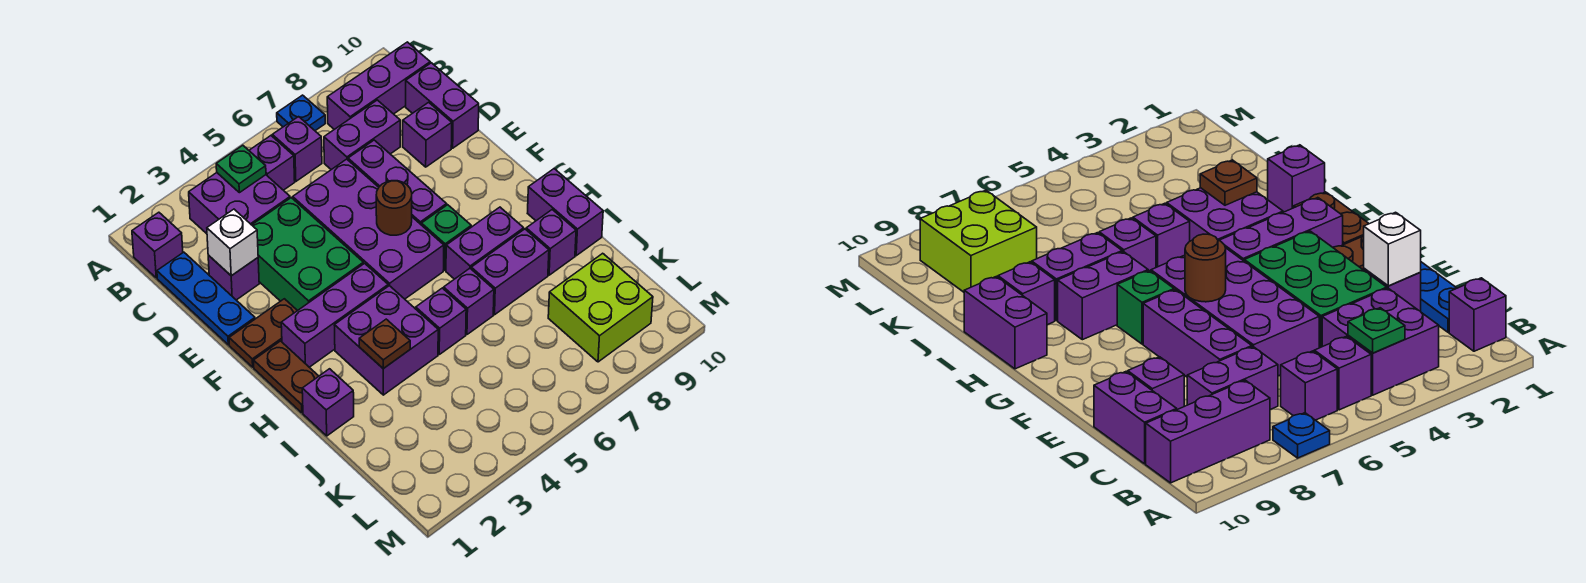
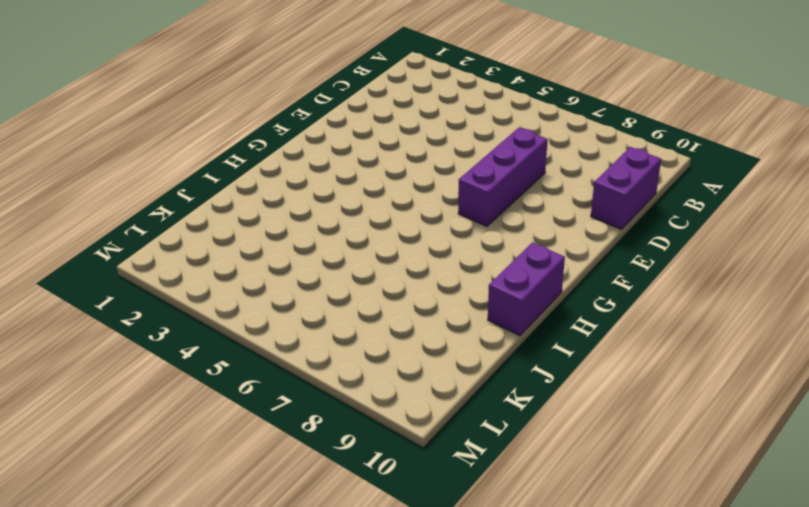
none -> blue plate A7 level 1
none -> purple brick B1 level 1
none -> purple brick B3:C4 level 1
none -> purple brick B5 level 1

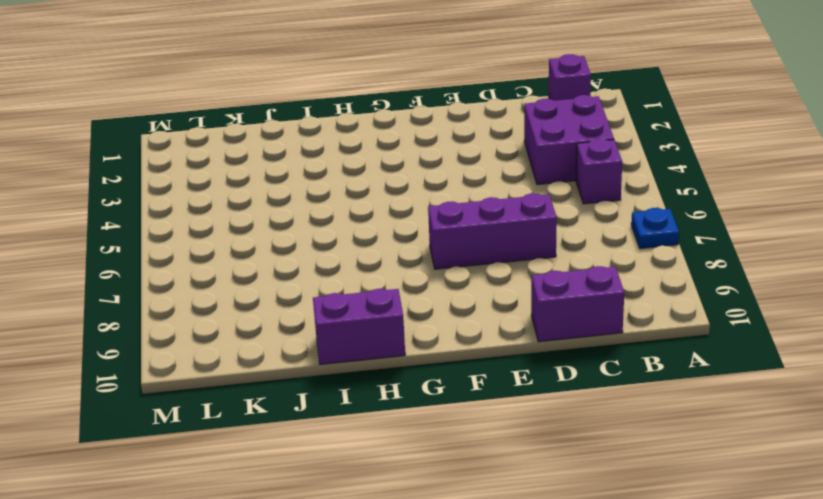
none -> purple brick B6 level 1
none -> purple brick B8:B10 level 1
none -> blue plate C1:E1 level 1
none -> purple brick C7:C8 level 1

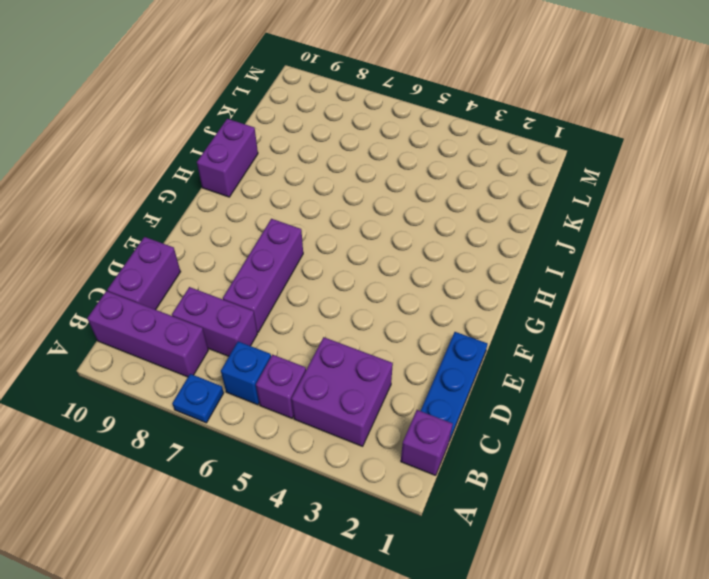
blue brick B6 level 1 -> purple brick B6 level 1
none -> purple brick D2 level 1
none -> green brick D3:F4 level 1
none -> purple brick D5:G6 level 1
none -> purple brick D9 level 1

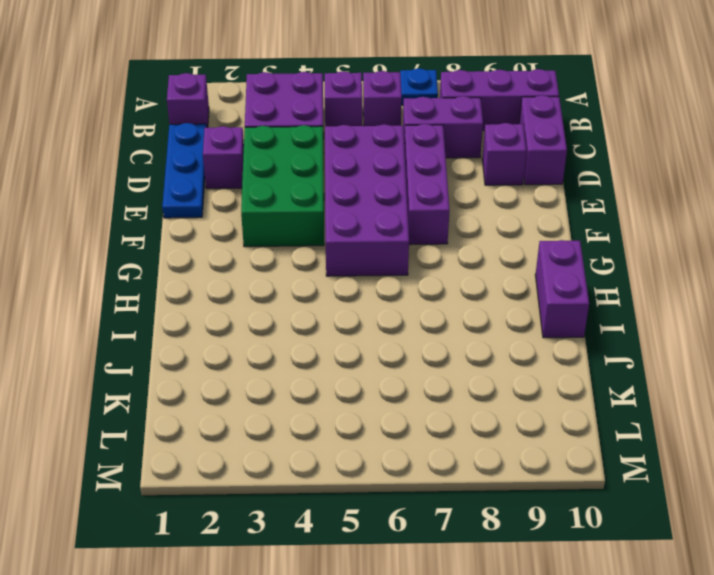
none -> brown plate F1:F2 level 1
none -> brown plate G1:H1 level 1
none -> purple brick G2:G4 level 1
none -> green brick G7 level 1

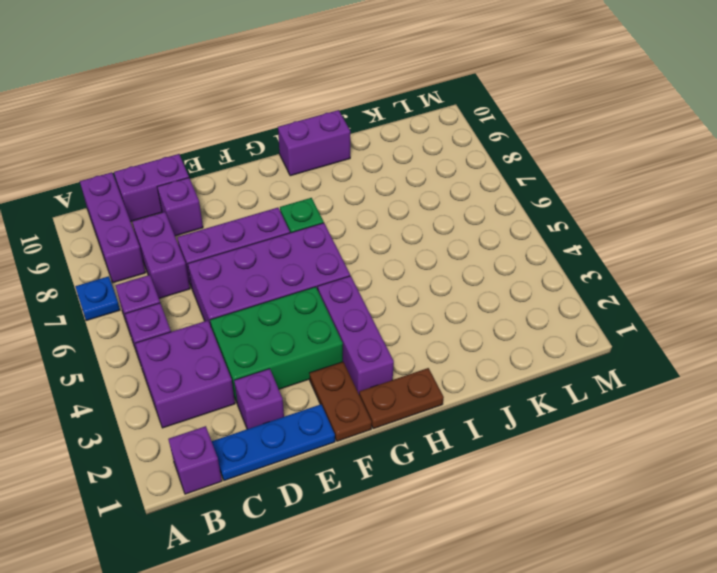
none -> purple brick H3:I4 level 1
none -> purple brick H7:H8 level 1
none -> purple brick I1 level 1
none -> purple brick I5 level 1

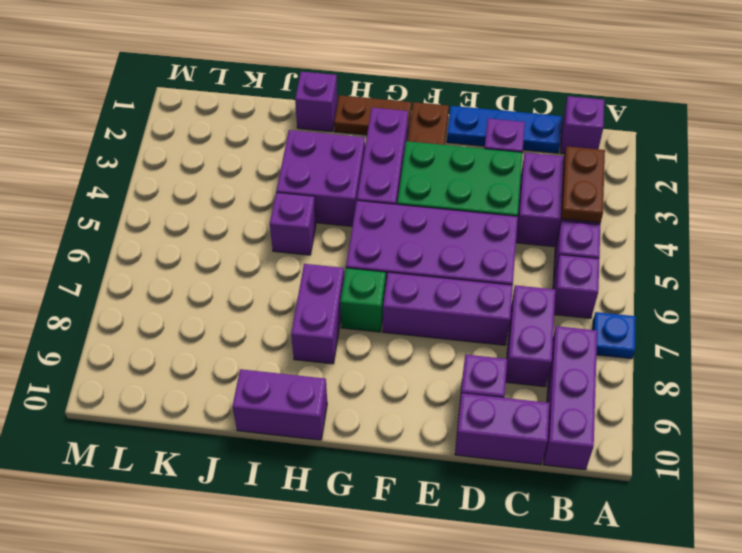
brown plate B3:B4 level 2 -> green plate B4 level 2
none -> purple brick I6 level 1
none -> purple brick I7:I8 level 1
none -> purple brick I9 level 1
none -> lime brick K8:L9 level 1

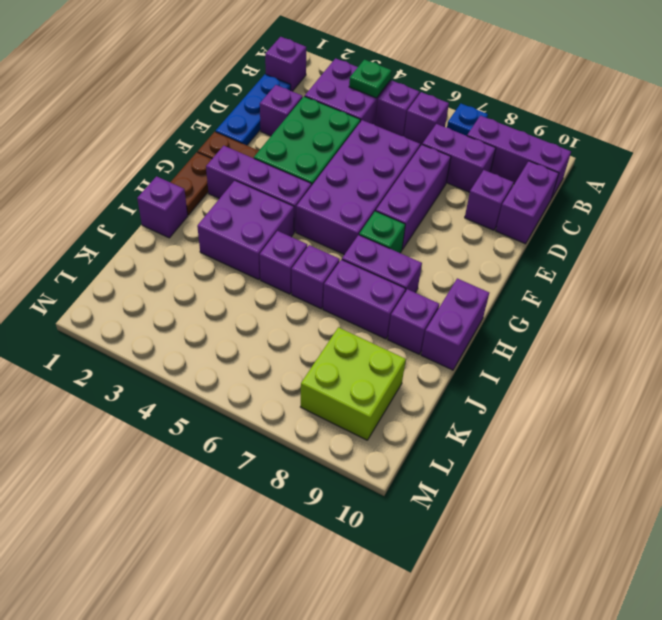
none -> white brick D2 level 2
none -> brown round brick F6 level 2
none -> brown plate I3 level 2

